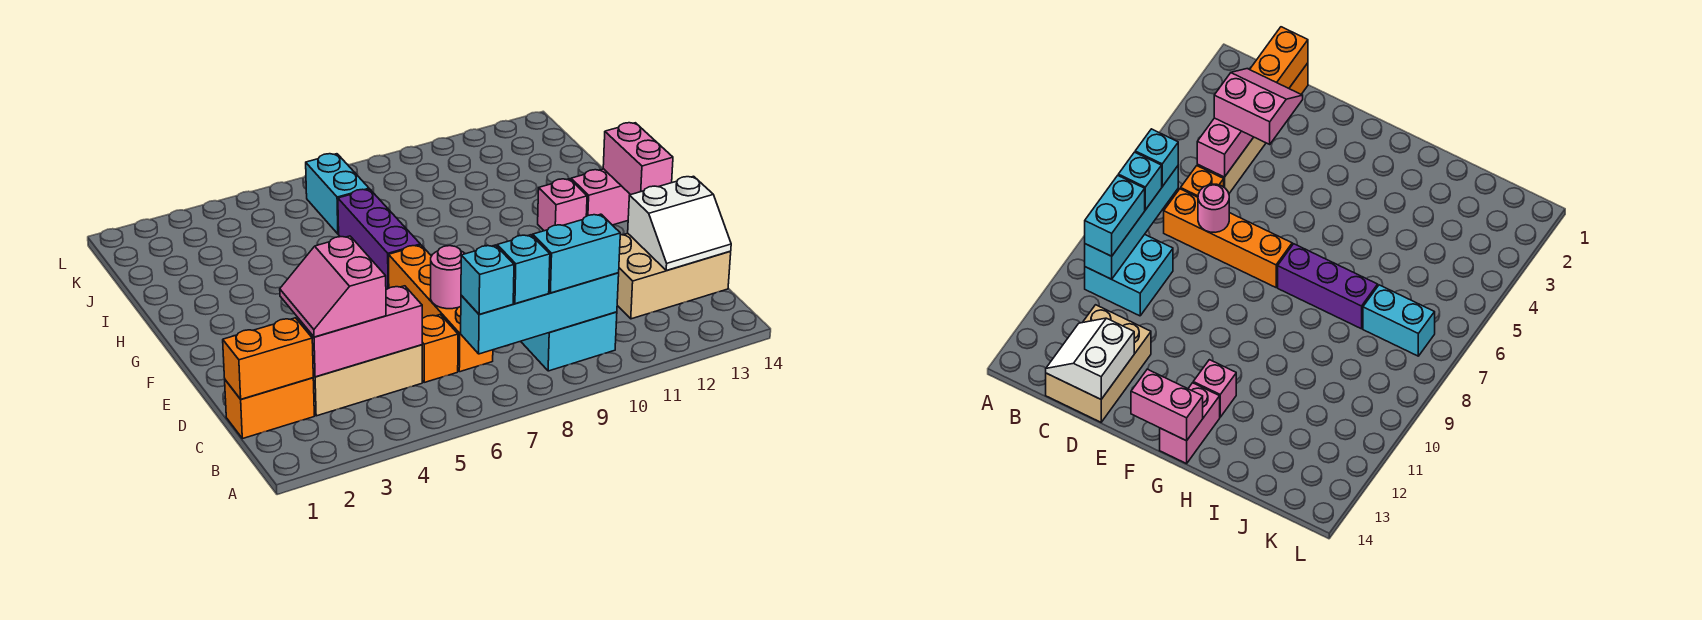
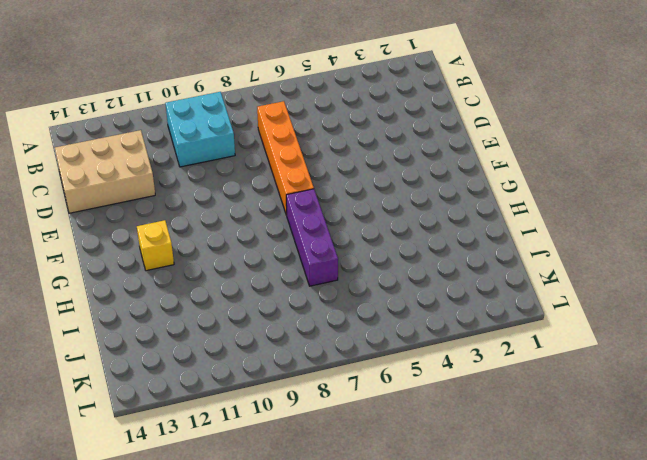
yellow brick G12 level 1 -> pink brick G12 level 1
none -> orange brick C1:C2 level 1
none -> tan brick C3:C5 level 1
none -> orange brick C6 level 1

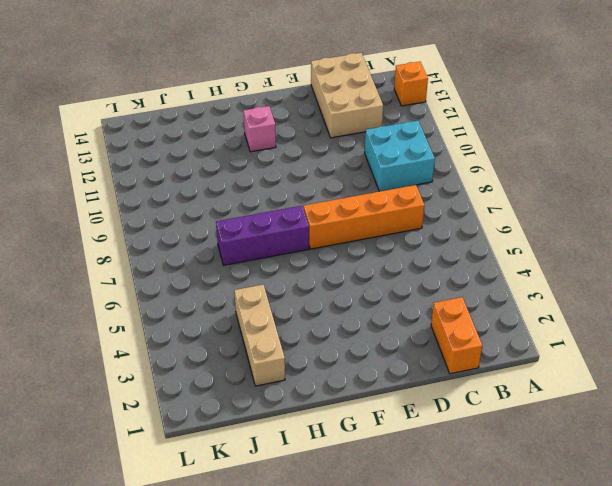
orange brick A13 level 1 -> orange brick C6 level 1
tan brick I2:I4 level 1 -> tan brick C3:C5 level 1
none -> pink brick G13:G14 level 1
none -> cyan brick J7:K7 level 1
none -> cyan brick B7:B10 level 2

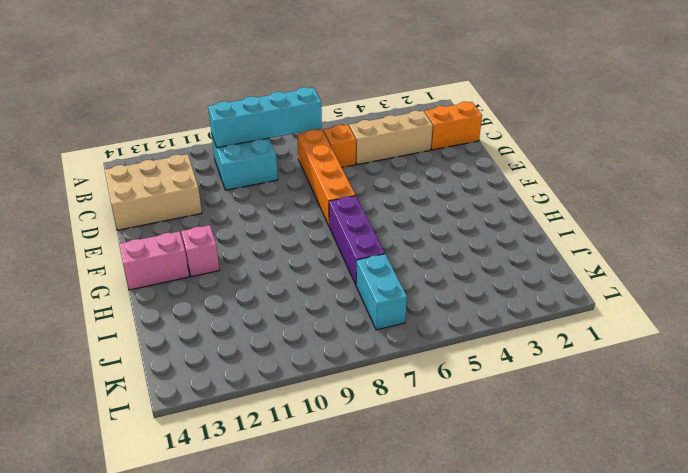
none -> orange brick C1:C2 level 2
none -> pink brick C3:C5 level 2
none -> white slope C13:D14 level 2 top D

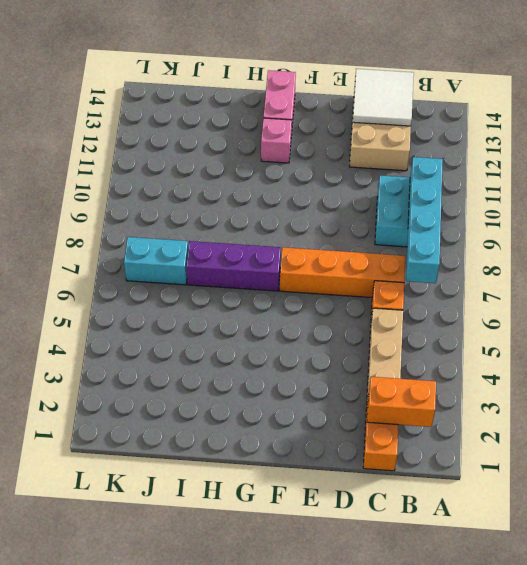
orange brick B2:C2 level 2 -> orange brick C1:C2 level 2
white tile C13:D14 level 2 -> white slope C13:D14 level 2 top D
none -> pink brick C3:C5 level 2
none -> pink round brick D7 level 2
none -> pink brick F14:G14 level 2

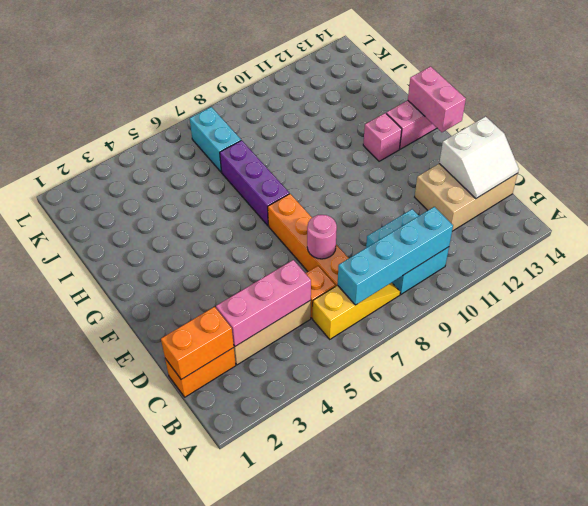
yellow slope B6:B8 level 1 top 6 -> none
none -> cyan brick B7 level 3
none -> cyan brick B8 level 3
none -> cyan brick B9:B10 level 3

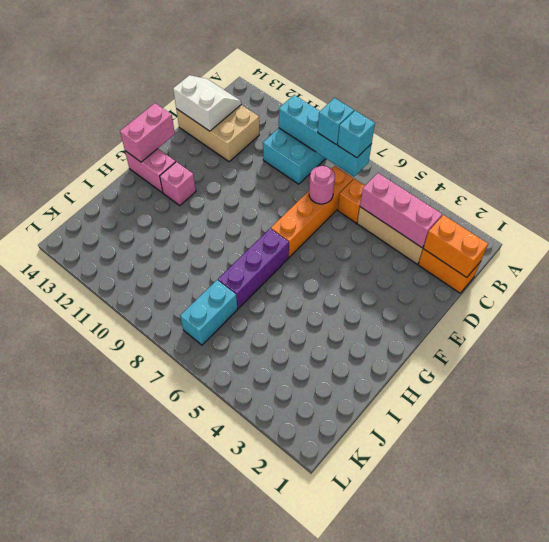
none -> cyan brick B9:B10 level 3
none -> pink slope C3:D4 level 3 top 4

